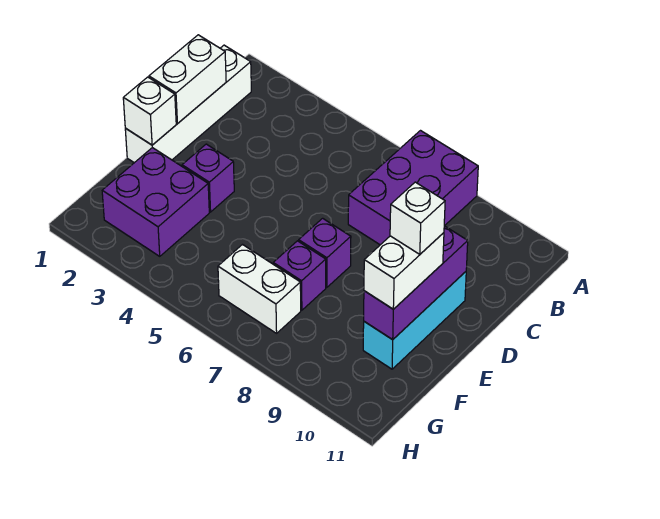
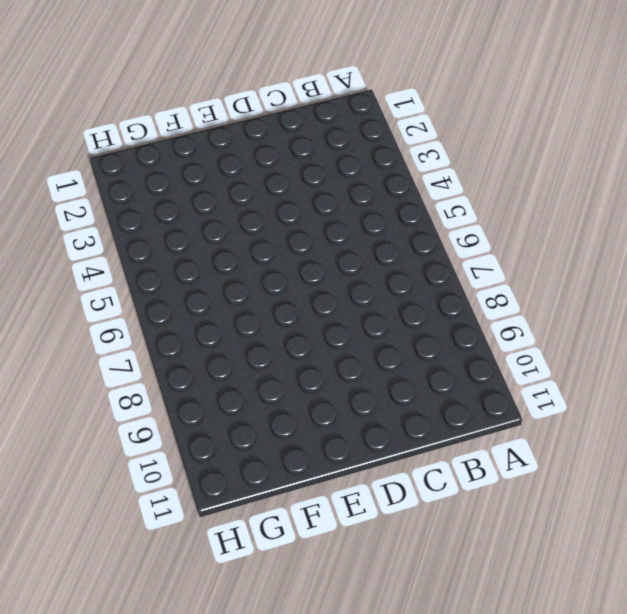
none -> purple brick A7:C8 level 1
none -> white brick B1:E1 level 1
none -> cyan brick D10:F10 level 1

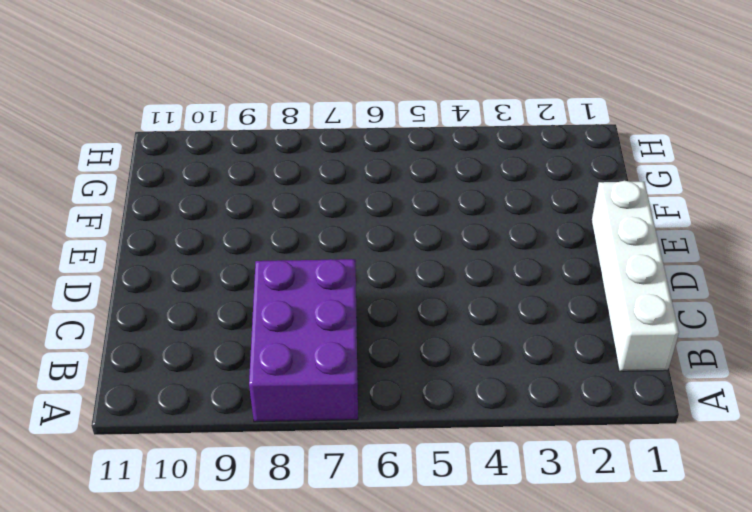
none -> cyan brick D10:F10 level 1
none -> purple brick E3 level 1
none -> purple brick E7 level 1

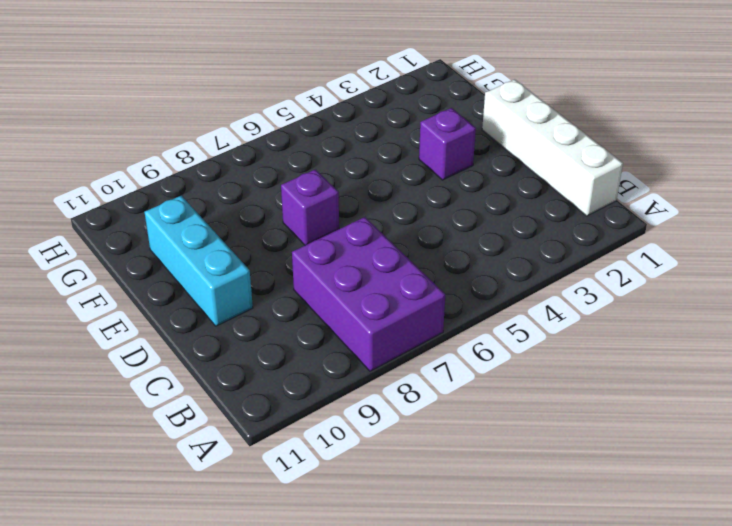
none -> purple brick F2:G3 level 1
none -> purple brick F7 level 1
none -> white brick G6:G7 level 1

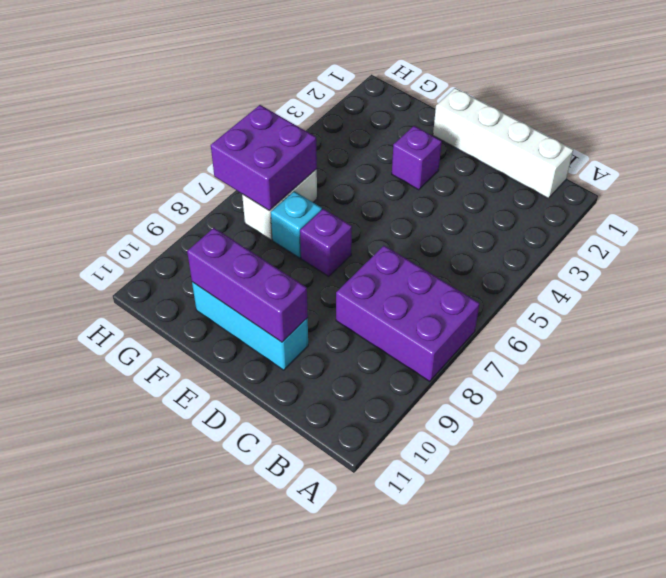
cyan brick F7 level 1 -> purple brick F7 level 1
purple brick G6:H7 level 2 -> purple brick F2:G3 level 1
none -> white brick C1:D1 level 2
none -> white brick E1 level 2
none -> white brick E10:F10 level 3

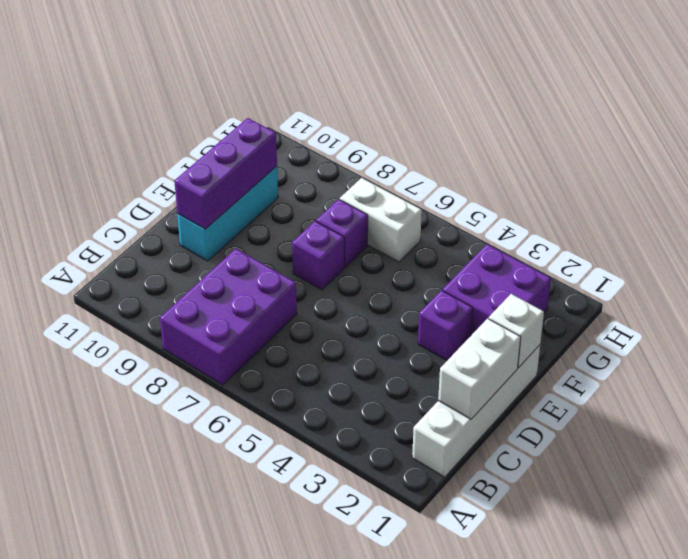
none -> white brick E10:F10 level 3
none -> white brick E10 level 4

